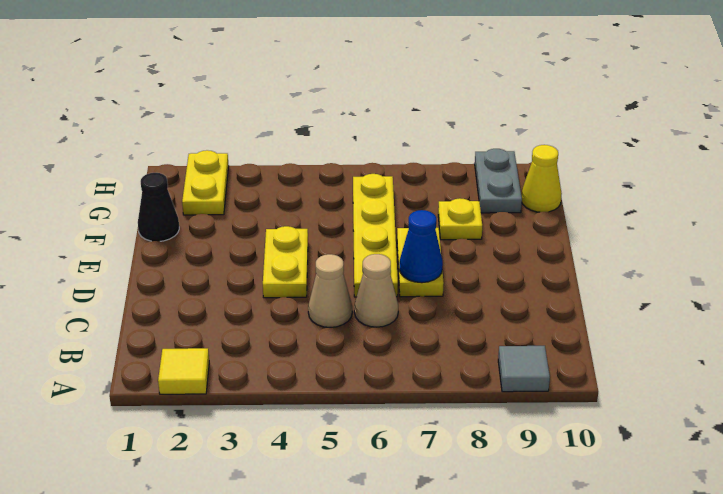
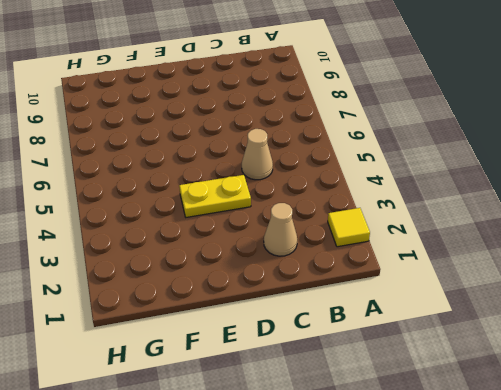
tan cone C2 level 1 -> tan cone C6 level 1
none -> grey tile A9 level 1
none -> yellow plate D6:G6 level 1
none -> yellow plate D7:E7 level 1

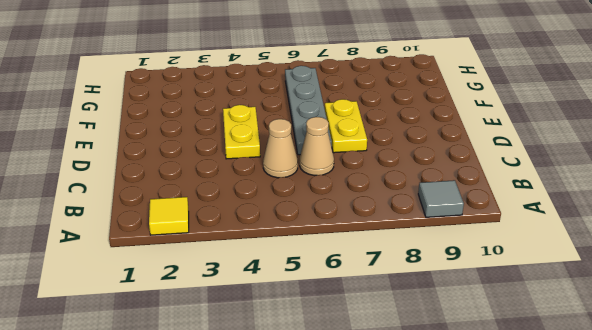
grey plate D6:G6 level 1 -> yellow plate D6:G6 level 1
none -> black cone F1 level 1
none -> yellow plate F8 level 1
none -> yellow plate G2:H2 level 1

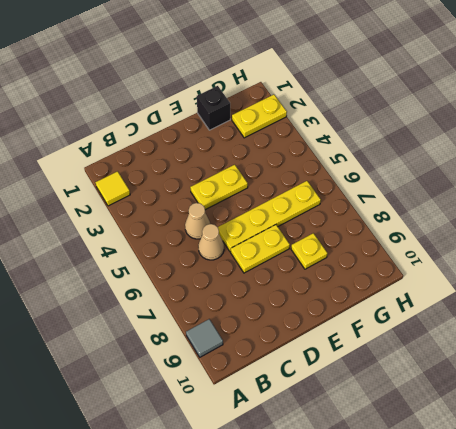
black brick F1 level 1 -> black cone F1 level 1
none -> grey plate G9:H9 level 1
none -> yellow cone G10 level 1
none -> blue cone D7 level 2

